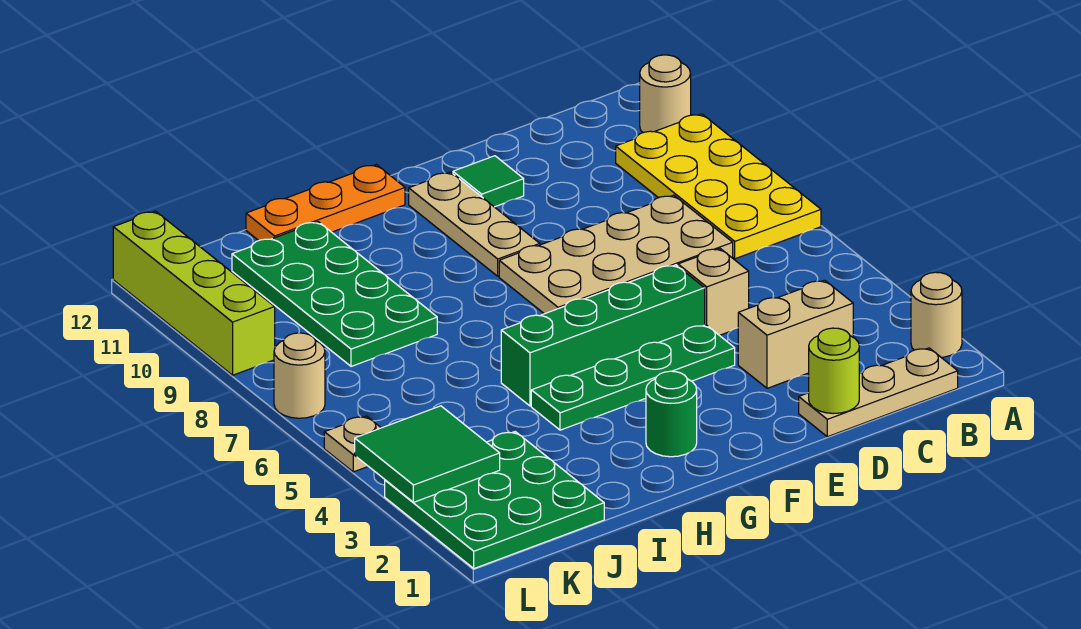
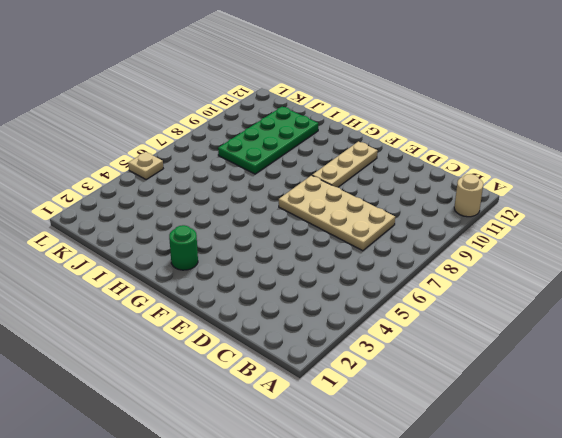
none -> tan round brick A2 level 1
none -> yellow plate A7:B10 level 1
none -> tan plate B1:D1 level 1

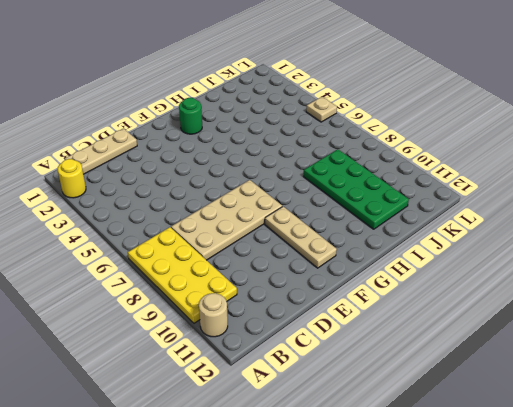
yellow round brick A2 level 1 -> tan round brick A2 level 1
none -> tan brick C3:D3 level 1
none -> tan brick D5 level 1
none -> green plate E4:H4 level 1

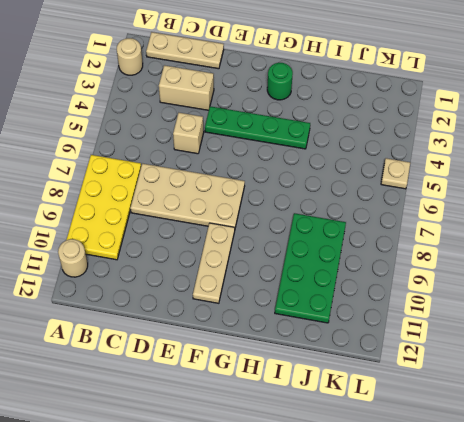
none -> green brick E5:H5 level 1
none -> green tile E11 level 1
none -> orange plate G12:I12 level 1

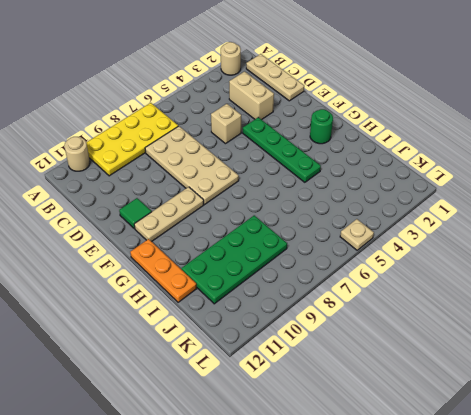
none -> green brick E5:H5 level 1
none -> green plate J1:L3 level 1
none -> tan round brick L7 level 1

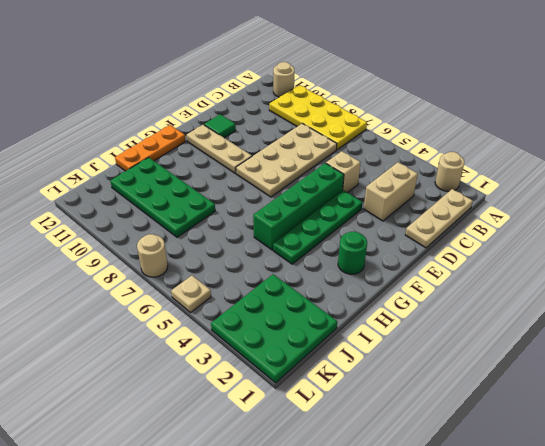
none -> lime brick L9:L12 level 1
none -> lime round brick D1 level 2
none -> green tile K3:L4 level 2

